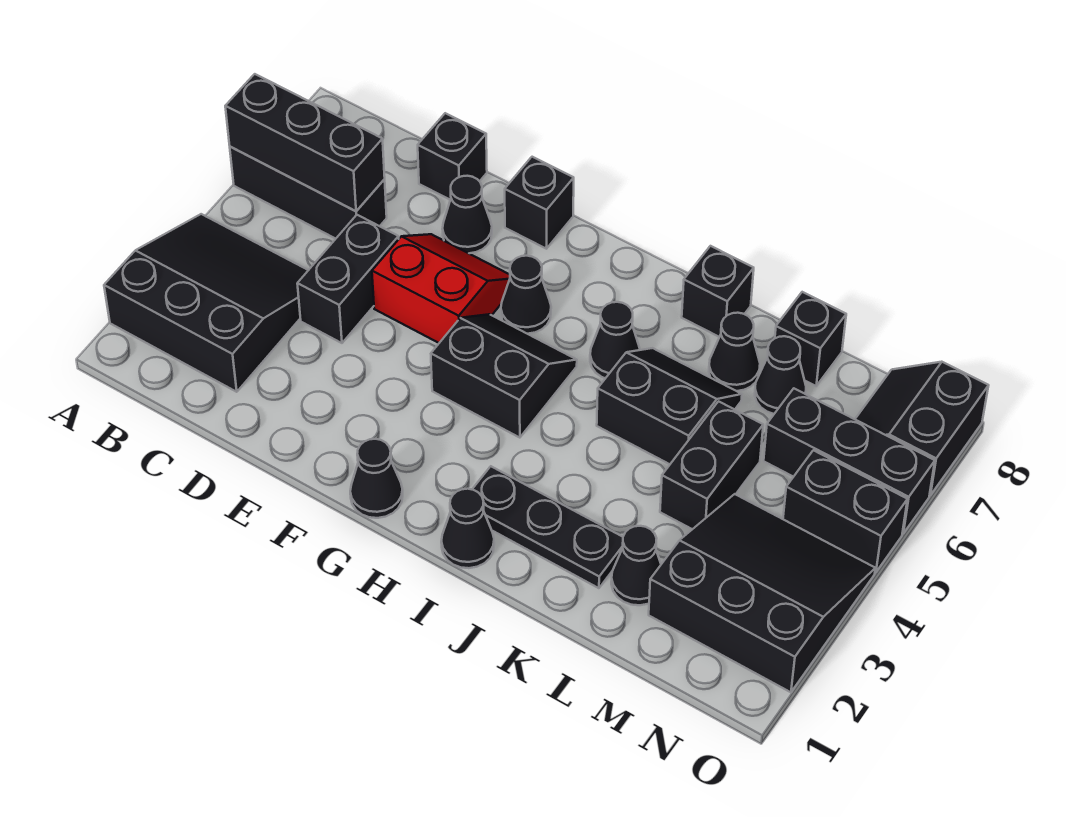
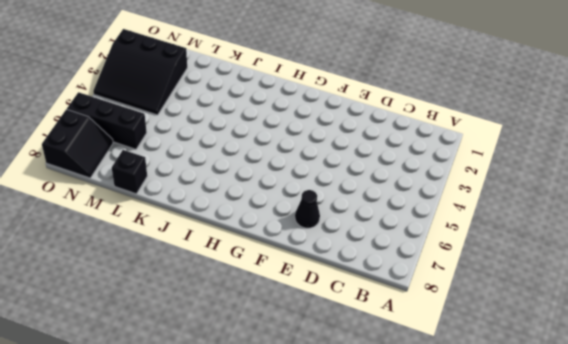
none -> black slope A2:C4 level 1 top 2
none -> black brick A6:C6 level 1
none -> black brick D4:D5 level 1

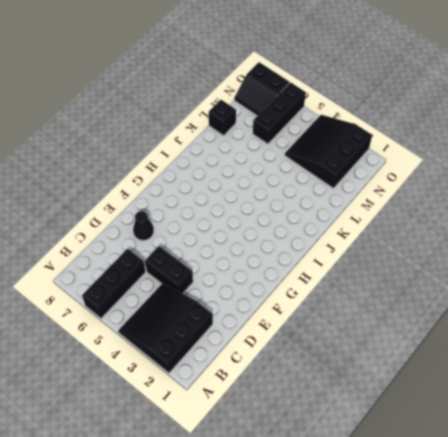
none -> black brick D8 level 1
none -> red slope E5:F6 level 1 top 5
none -> black brick F8 level 1

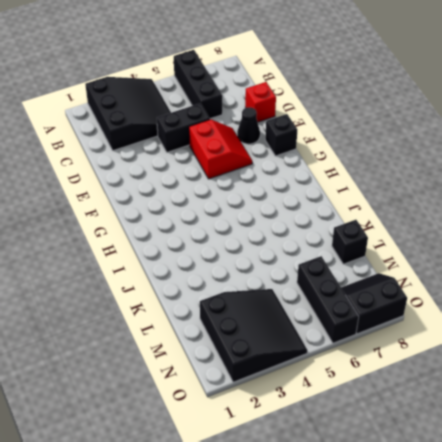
red brick D8 level 1 -> black brick D8 level 1
none -> black cone G1 level 1
none -> black slope G4:H5 level 1 top 4
none -> black cone G6 level 1

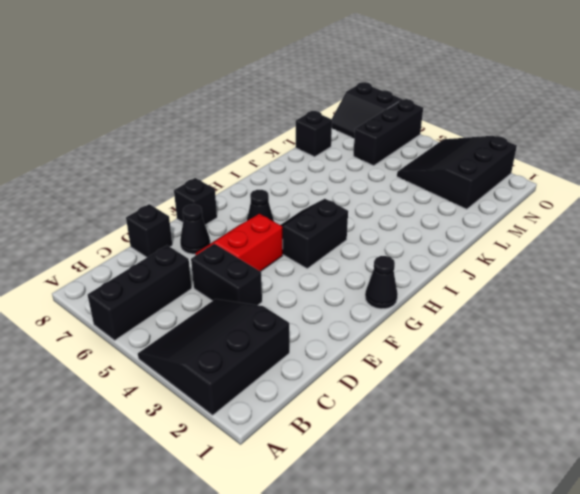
none -> black cone I1 level 1
none -> black plate I2:K2 level 1
none -> black cone I6 level 1

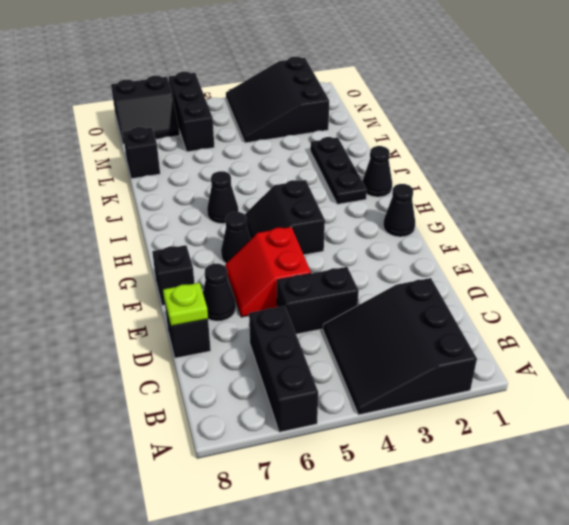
lime plate D8 level 2 -> none
none -> black slope J5:K6 level 1 top 5
none -> black brick J8 level 1
none -> black cone K7 level 1

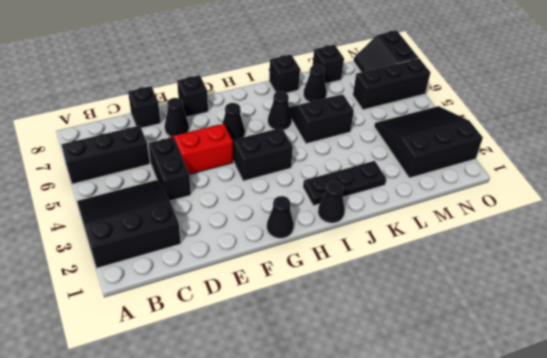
none -> black cone L2 level 1
none -> black brick L4:L5 level 1
none -> black cone L7 level 1

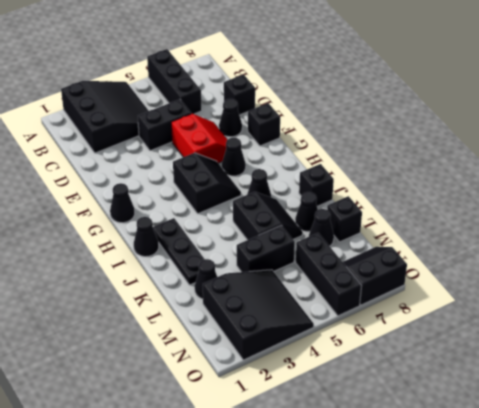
none -> black brick N5:O5 level 1
none -> black brick A6:C6 level 2

